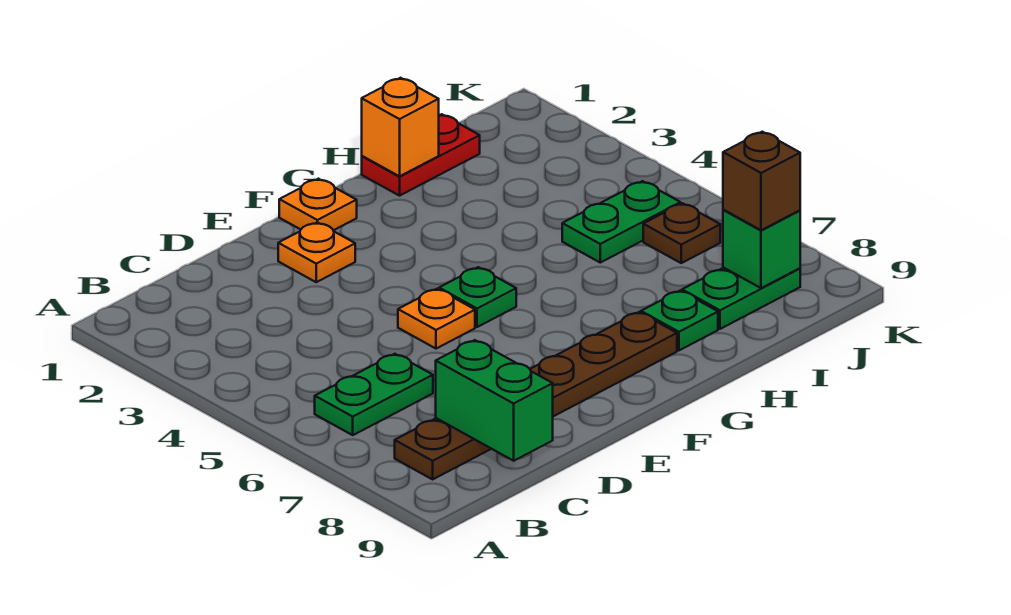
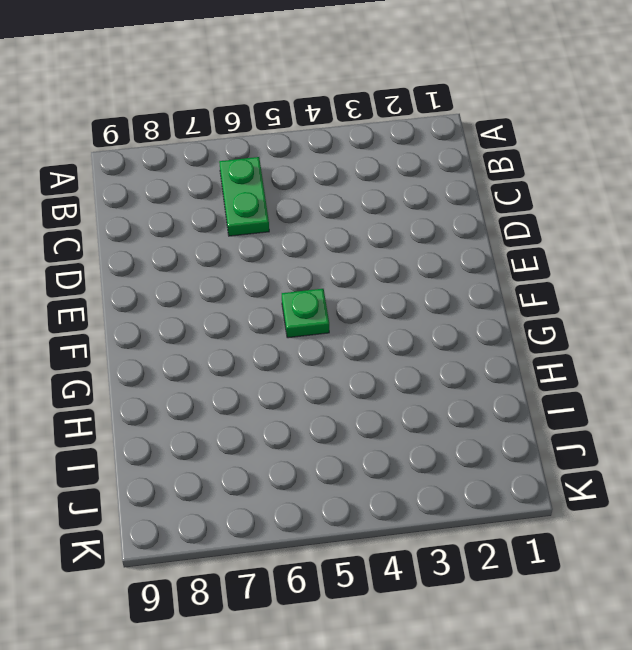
none -> brown plate B8:G8 level 1
none -> orange plate E2 level 1
none -> orange plate E5 level 1

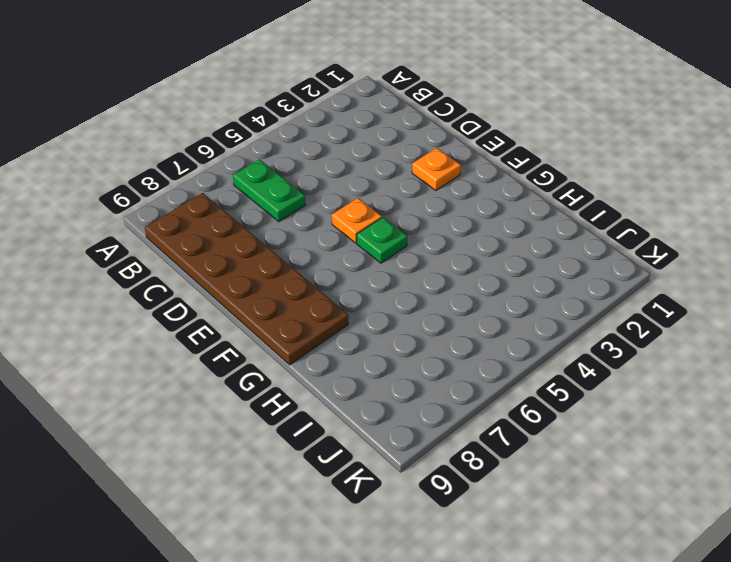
brown plate B8:G9 level 1 -> brown plate B8:G8 level 1
none -> orange plate F1 level 1
none -> red plate H1:I1 level 1
none -> green plate H8 level 1

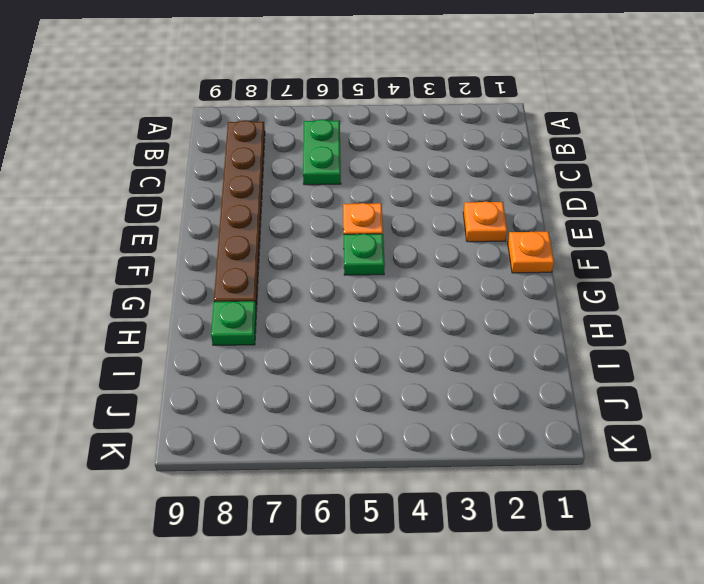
none -> red plate H1:I1 level 1
none -> green plate I5:J5 level 1
none -> green plate I8:J8 level 1

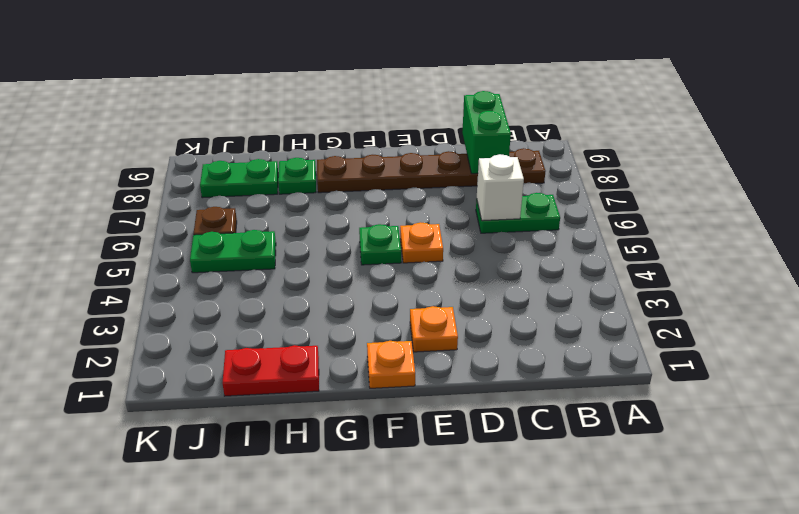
white brick C6 level 2 -> none
none -> orange brick H1 level 2
none -> green brick J8 level 2
none -> brown brick J8 level 3

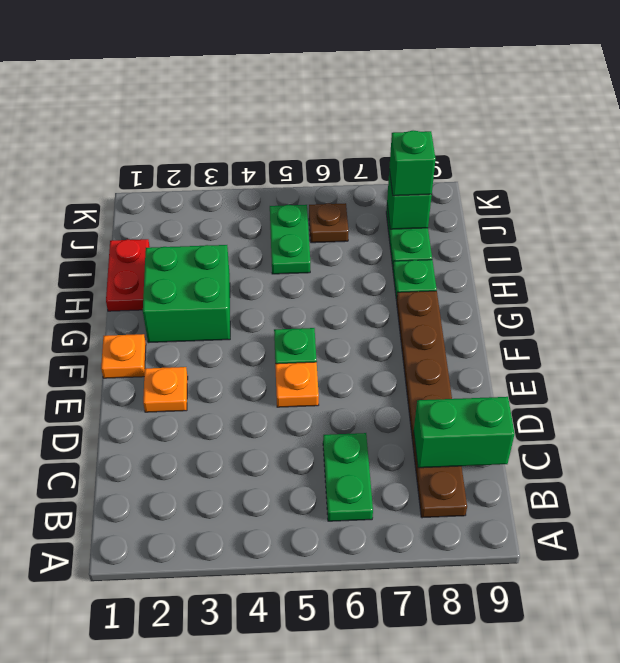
green brick G2:H3 level 1 -> none
green brick J8 level 3 -> brown brick J8 level 3
none -> orange brick H1 level 2

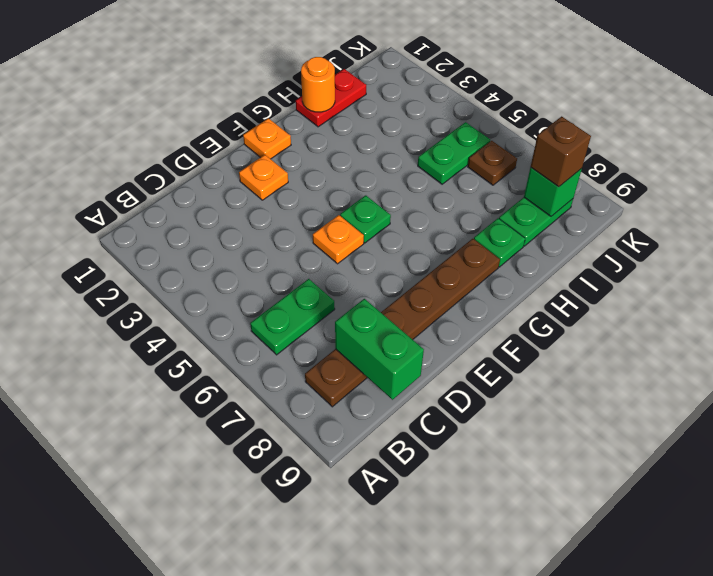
orange round brick H1 level 2 -> orange brick H1 level 2

